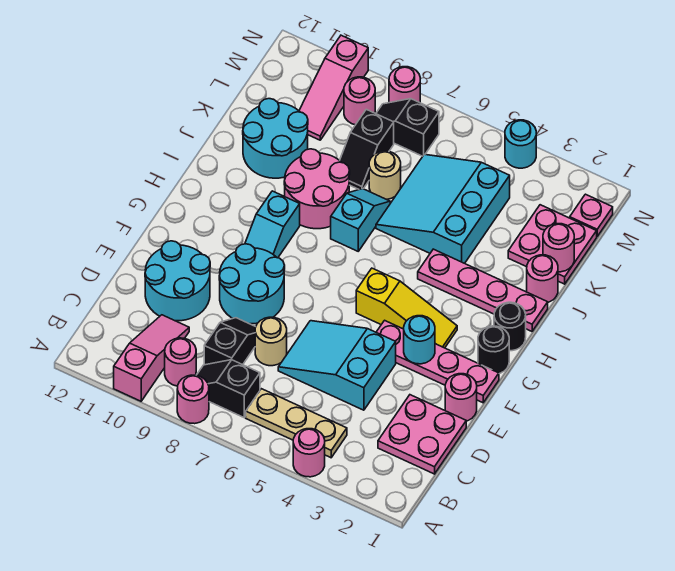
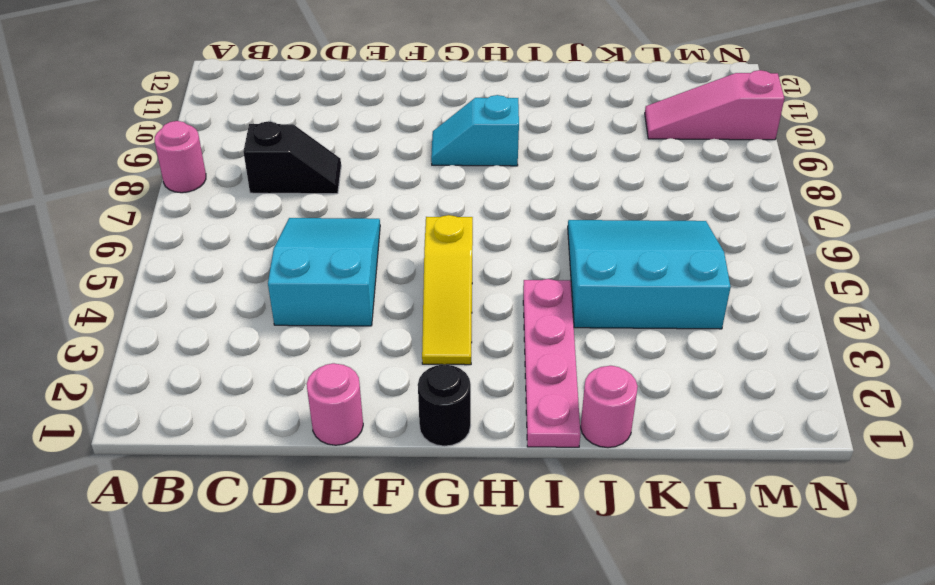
none -> pink round brick A4 level 1
none -> pink slope A10:C10 level 1 top A
none -> tan plate B4:B6 level 1
none -> black slope B7:B8 level 1 top 7

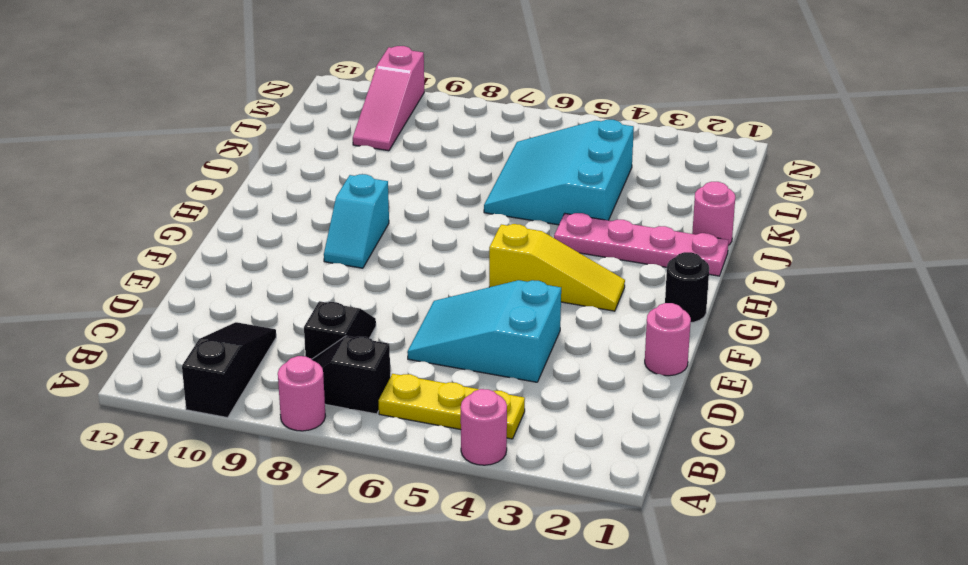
black slope A10:C10 level 1 top A -> pink slope A10:C10 level 1 top A
yellow plate B4:B6 level 1 -> tan plate B4:B6 level 1
none -> pink round brick B9 level 1
none -> pink plate C1:D2 level 1
none -> tan round brick D7 level 1
none -> cyan round brick D10:E11 level 1

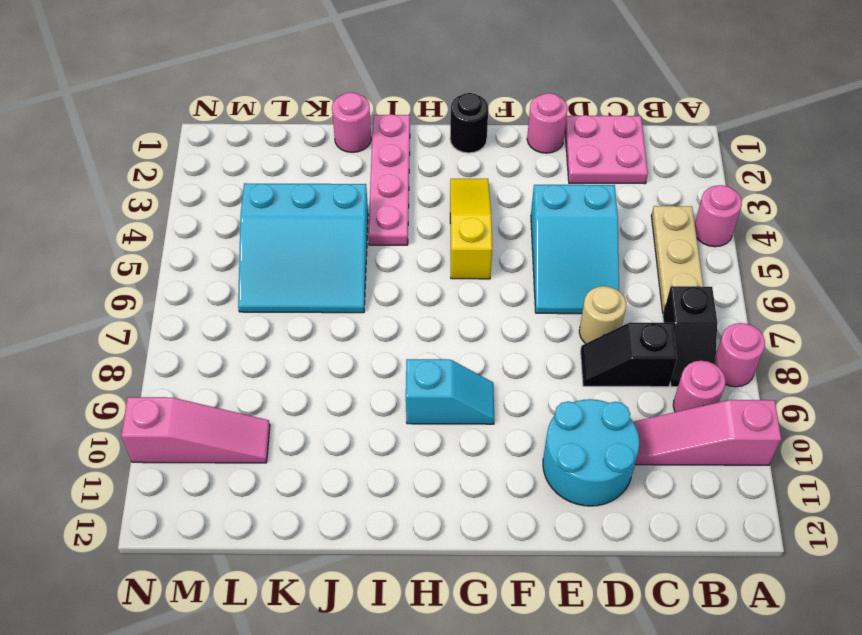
none -> cyan round brick E8:F9 level 1
none -> pink plate F1:F4 level 1
none -> black round brick H1 level 1
none -> cyan slope I7:J7 level 1 top I

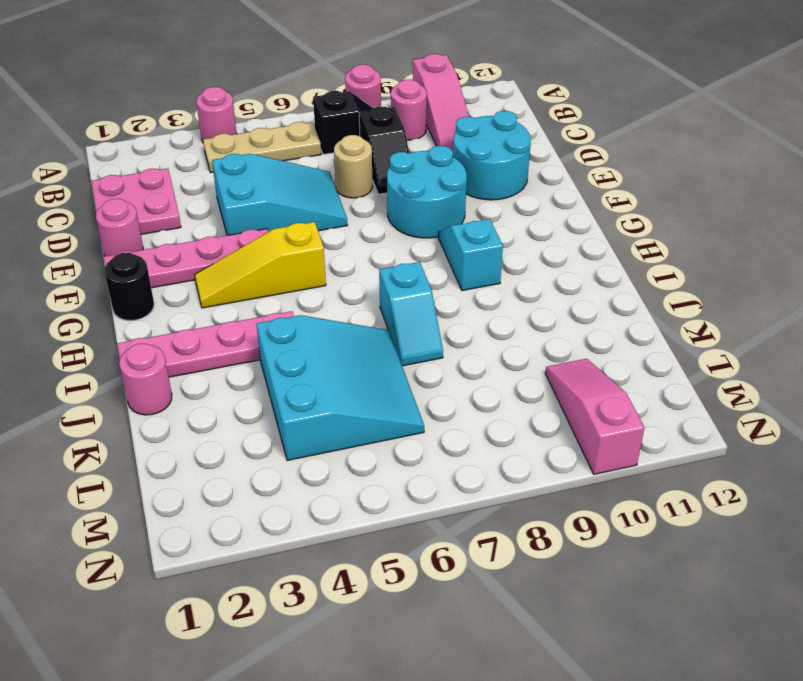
none -> black round brick H1 level 1
none -> pink round brick I8:J9 level 1
none -> cyan round brick J10:K11 level 1
none -> pink plate K1:L2 level 1

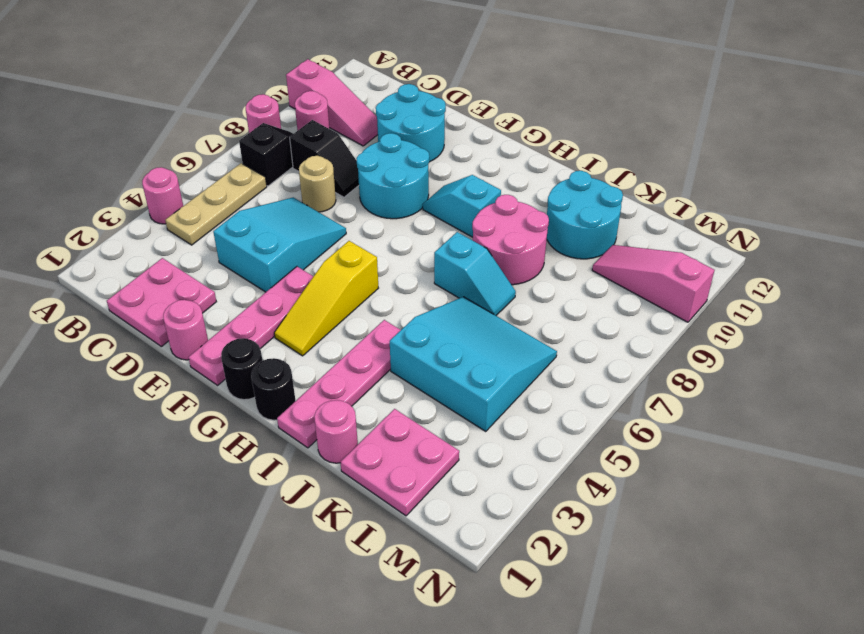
none -> tan round brick K7 level 1
none -> black slope K8:L8 level 1 top L
none -> pink plate M1 level 1
none -> black slope M7:M8 level 1 top 7

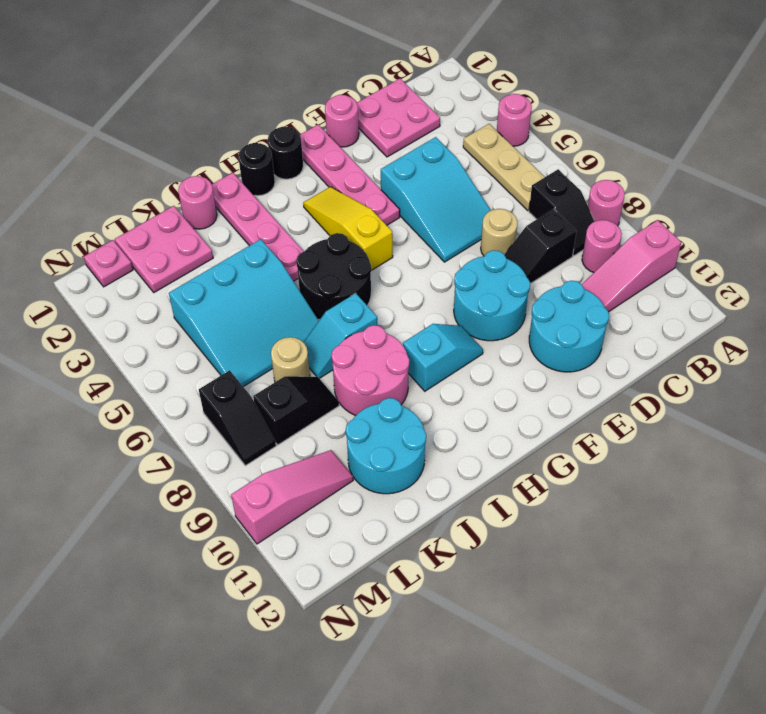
black round brick H5:I6 level 1 -> none
none -> pink round brick M9 level 1
none -> cyan round brick N4 level 1
none -> pink round brick N8 level 1
none -> cyan round brick F3 level 2

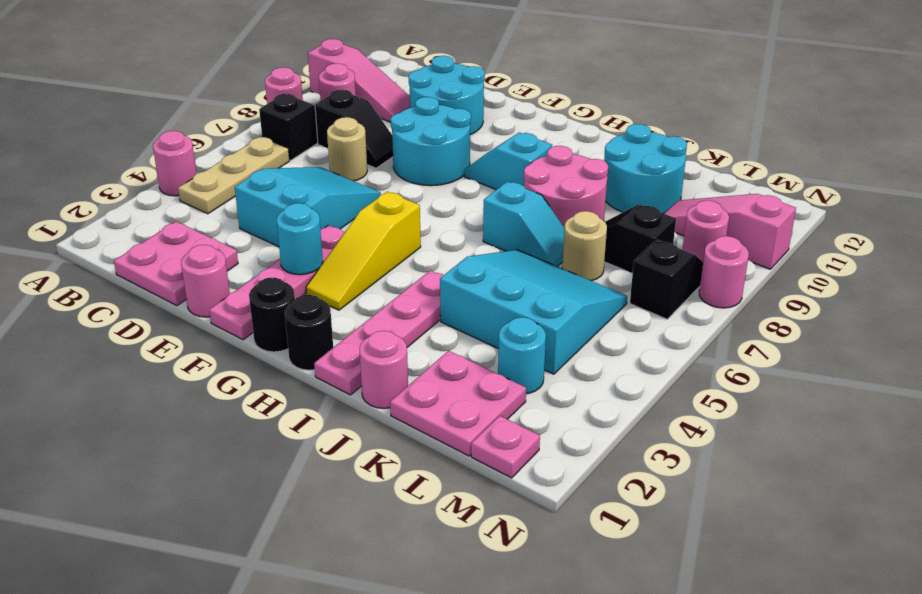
cyan round brick L3 level 1 -> cyan round brick N4 level 1
none -> pink round brick K1 level 2

